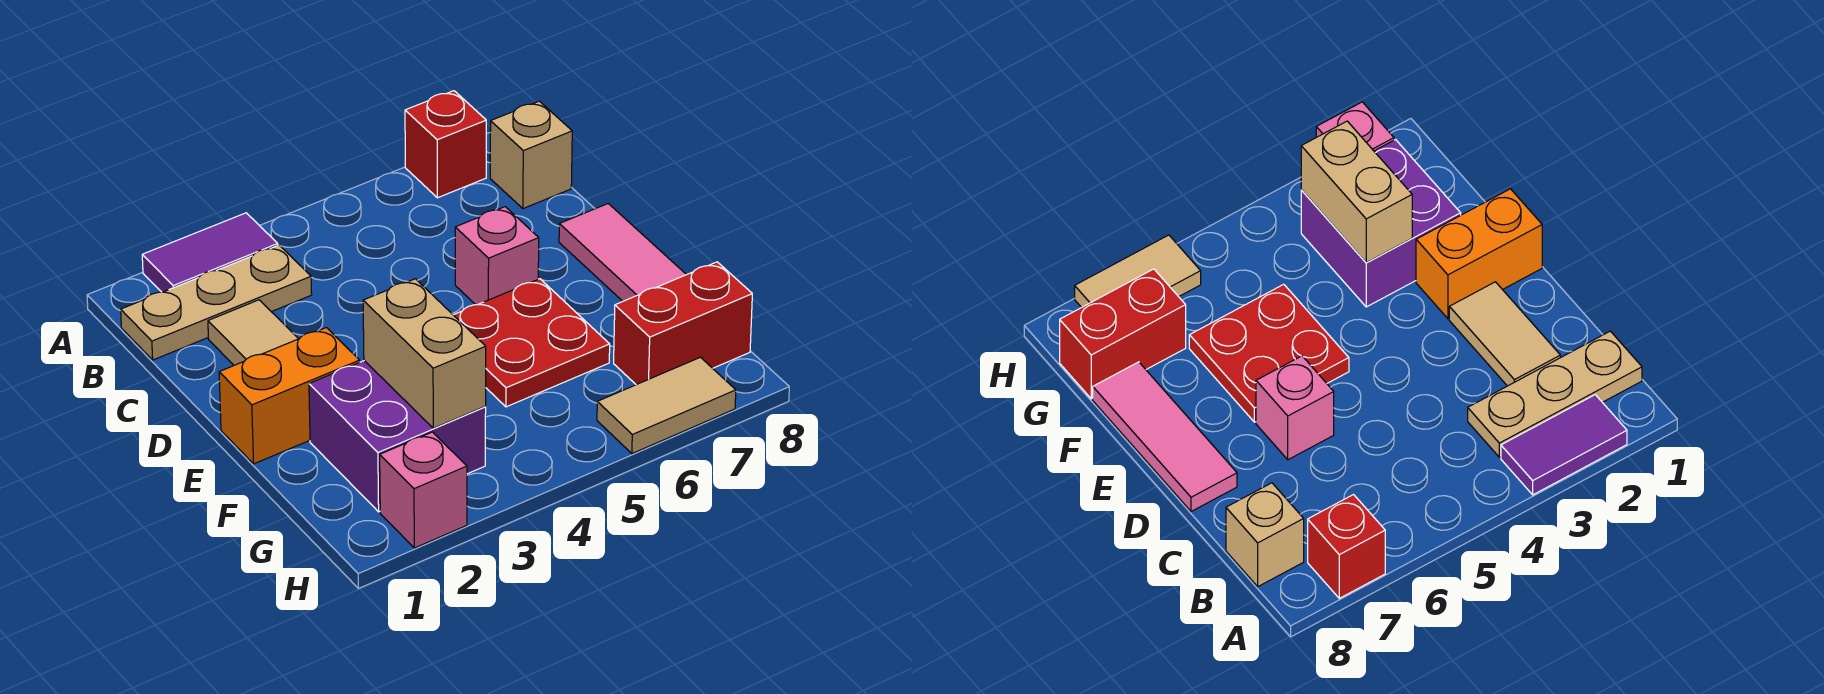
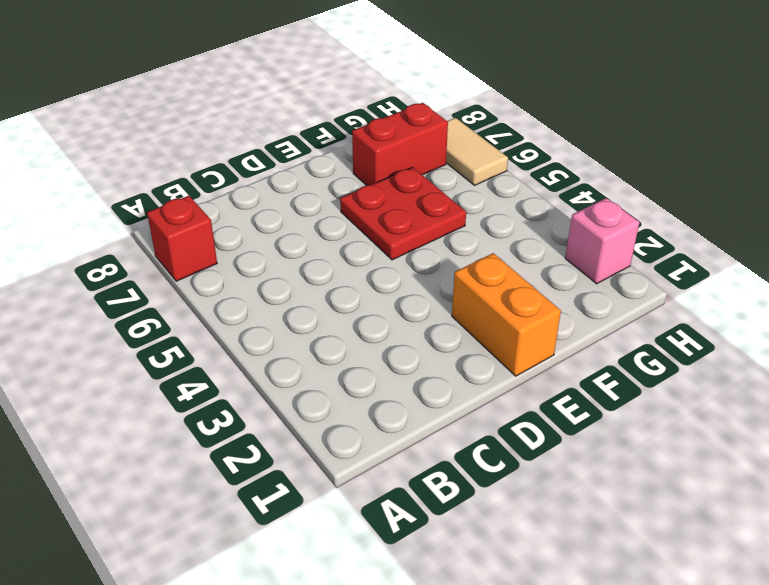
red brick F7:G7 level 1 -> red brick G7:G8 level 1
none -> purple tile A2:A3 level 1
none -> tan plate B1:B3 level 1
none -> tan brick B8 level 1

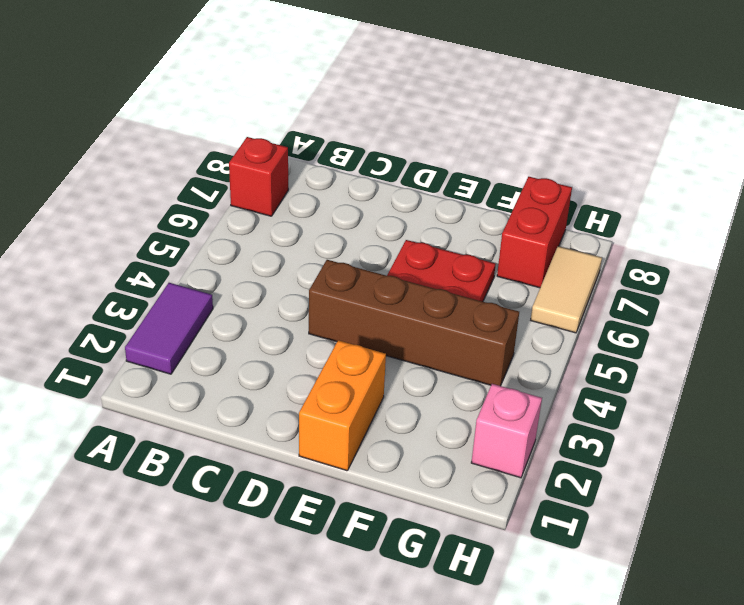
brown brick D4:G4 level 1 -> none
none -> tan plate B1:B3 level 1
none -> tan brick B8 level 1
none -> tan tile C2:D2 level 1

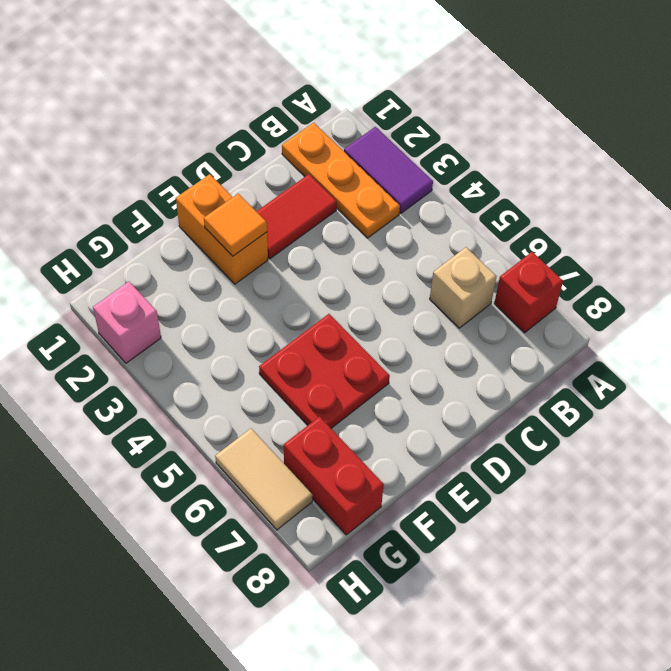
orange plate B1:B3 level 1 -> tan plate B1:B3 level 1
tan brick B6 level 1 -> tan brick B8 level 1
red tile C2:D2 level 1 -> tan tile C2:D2 level 1
orange tile E2 level 2 -> none
none -> pink brick D6 level 1
none -> pink tile D8:F8 level 1
none -> purple brick F2:G3 level 1

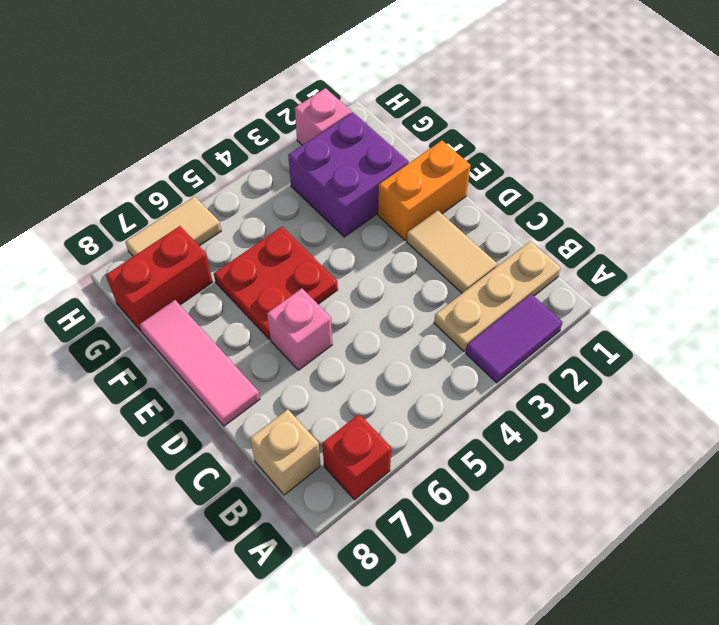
none -> tan brick F3:G3 level 2

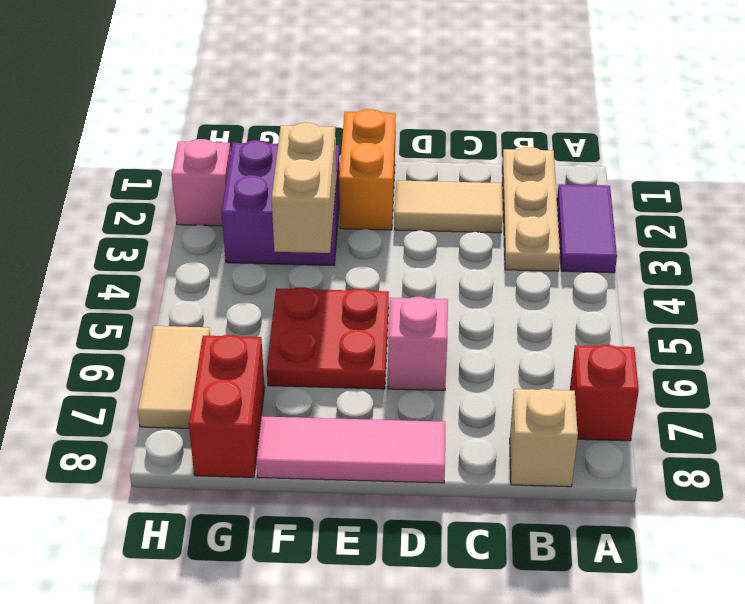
tan brick F3:F4 level 2 -> tan brick F3:G3 level 2

